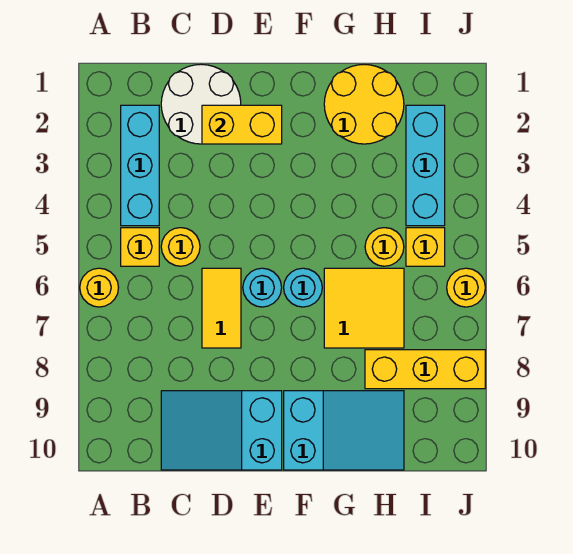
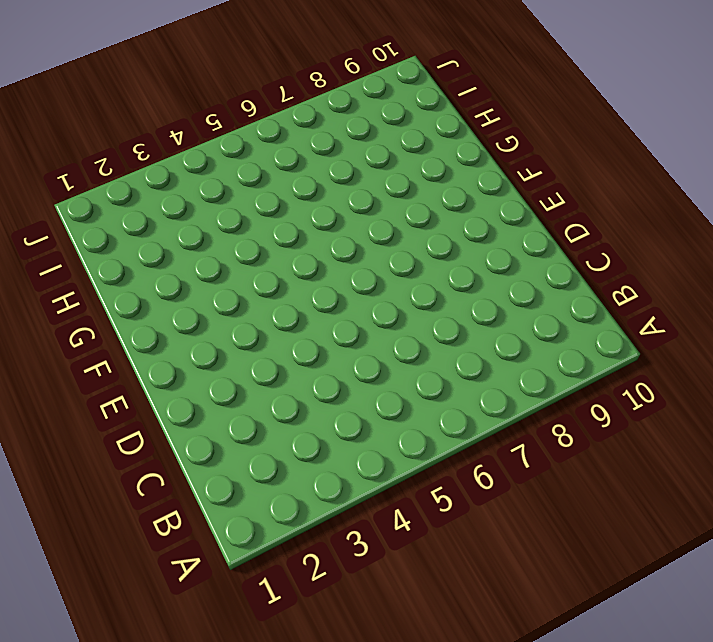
none -> yellow round brick A6 level 1
none -> cyan brick B2:B4 level 1
none -> yellow brick B5 level 1

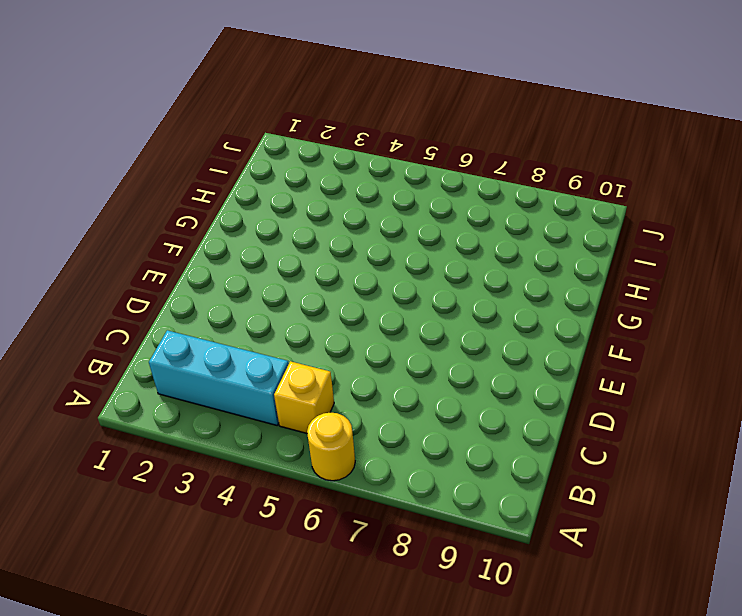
none -> white round brick C1:D2 level 1
none -> yellow round brick C5 level 1
none -> cyan slope C9:E10 level 1 top E

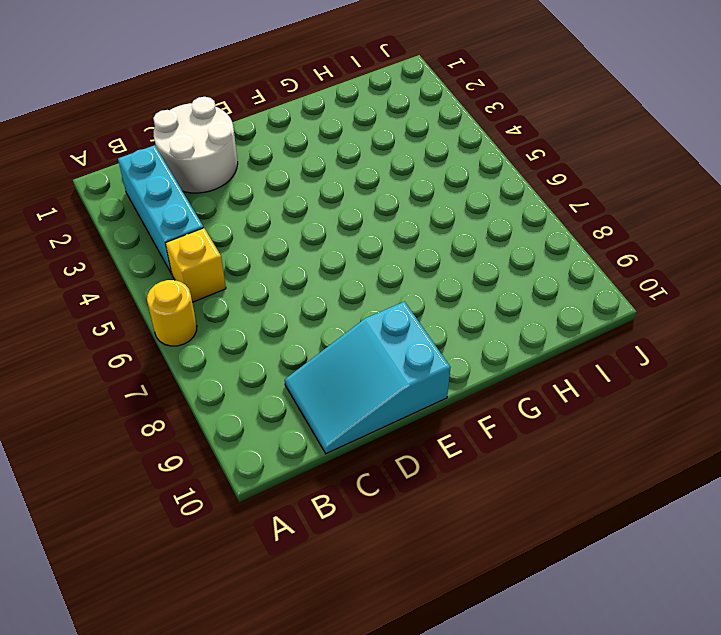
none -> yellow round brick C5 level 1
none -> yellow tile D6:D7 level 1
none -> cyan round brick E6 level 1

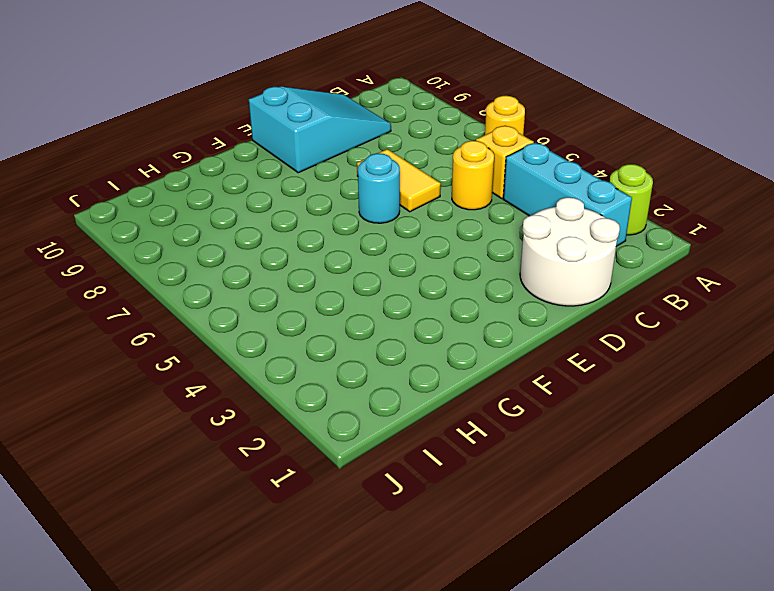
lime round brick A2 level 1 -> none
none -> cyan round brick F6 level 1
none -> cyan slope F9:H10 level 1 top F
none -> yellow round brick G1:H2 level 1

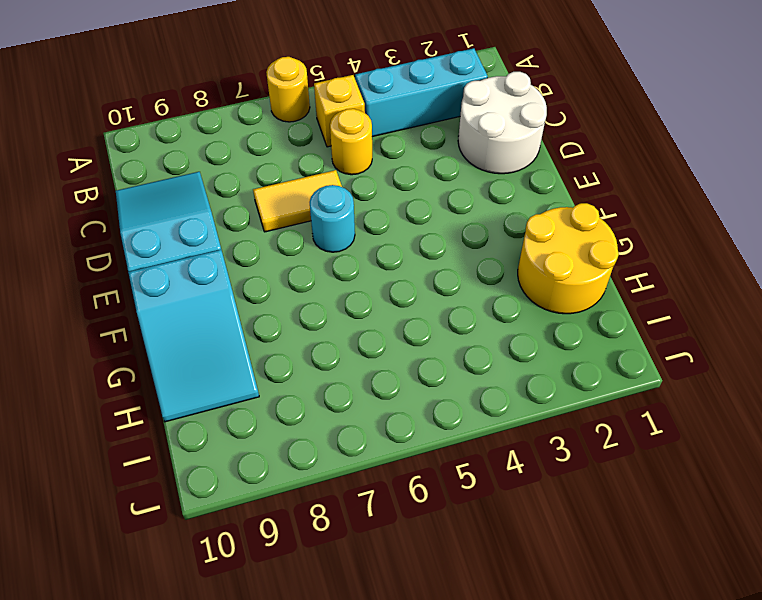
none -> cyan round brick F6 level 1
none -> yellow tile G6:H7 level 1
none -> yellow round brick H5 level 1

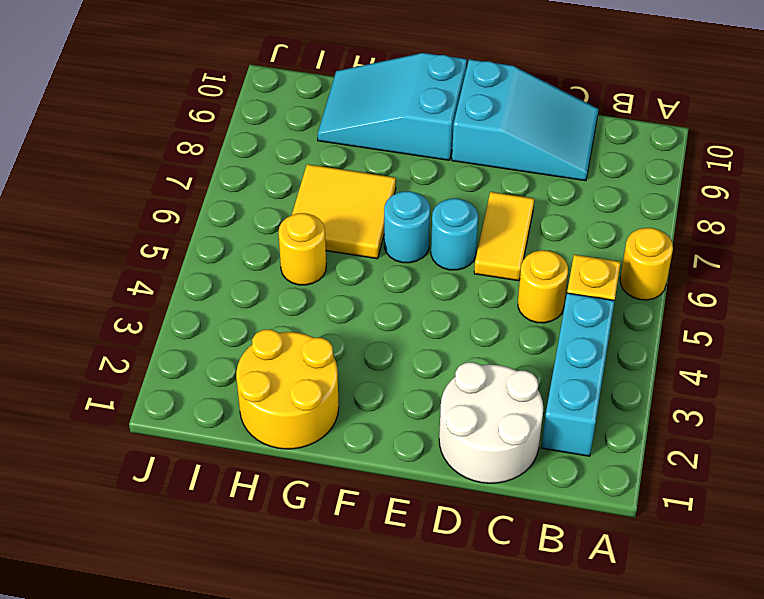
none -> yellow brick H8:J8 level 1
none -> cyan brick I2:I4 level 1
none -> yellow brick I5 level 1

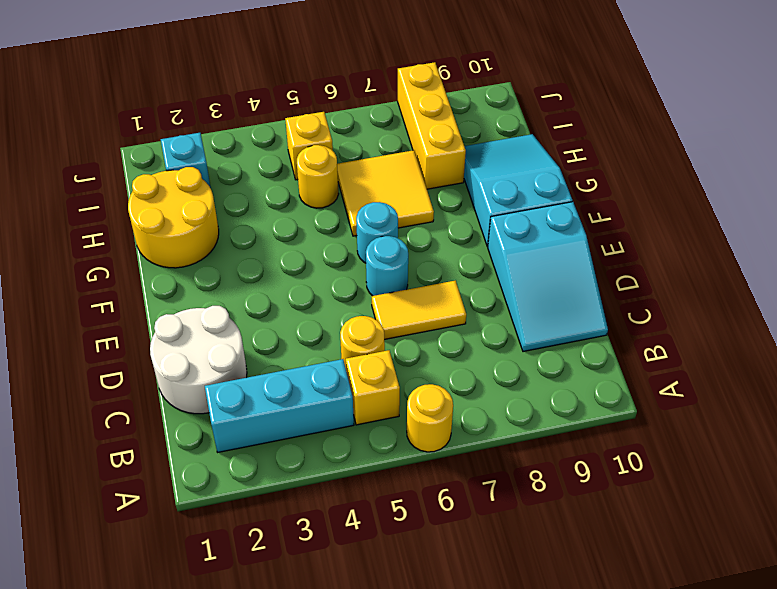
cyan brick I2 level 1 -> cyan brick I2:I4 level 1
none -> yellow round brick J6 level 1
none -> yellow brick D2:E2 level 2

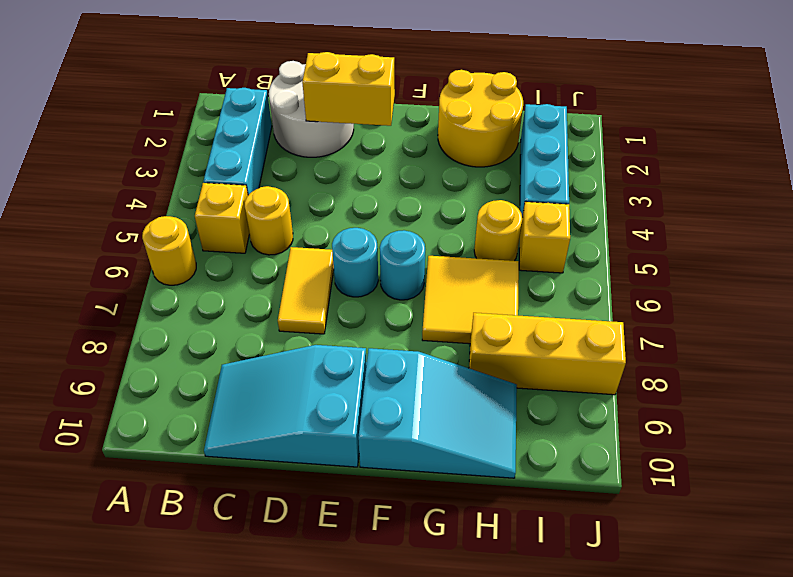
none -> yellow round brick J6 level 1

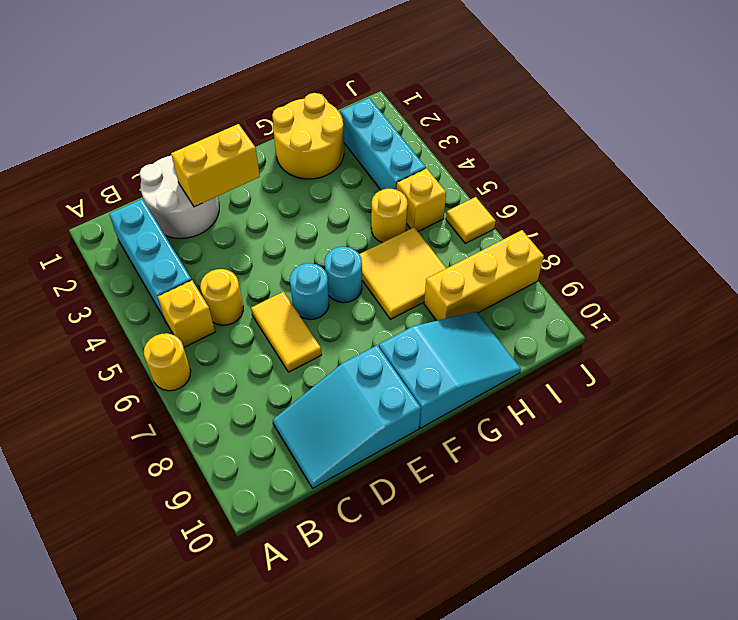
yellow tile J6 level 1 -> yellow round brick J6 level 1

